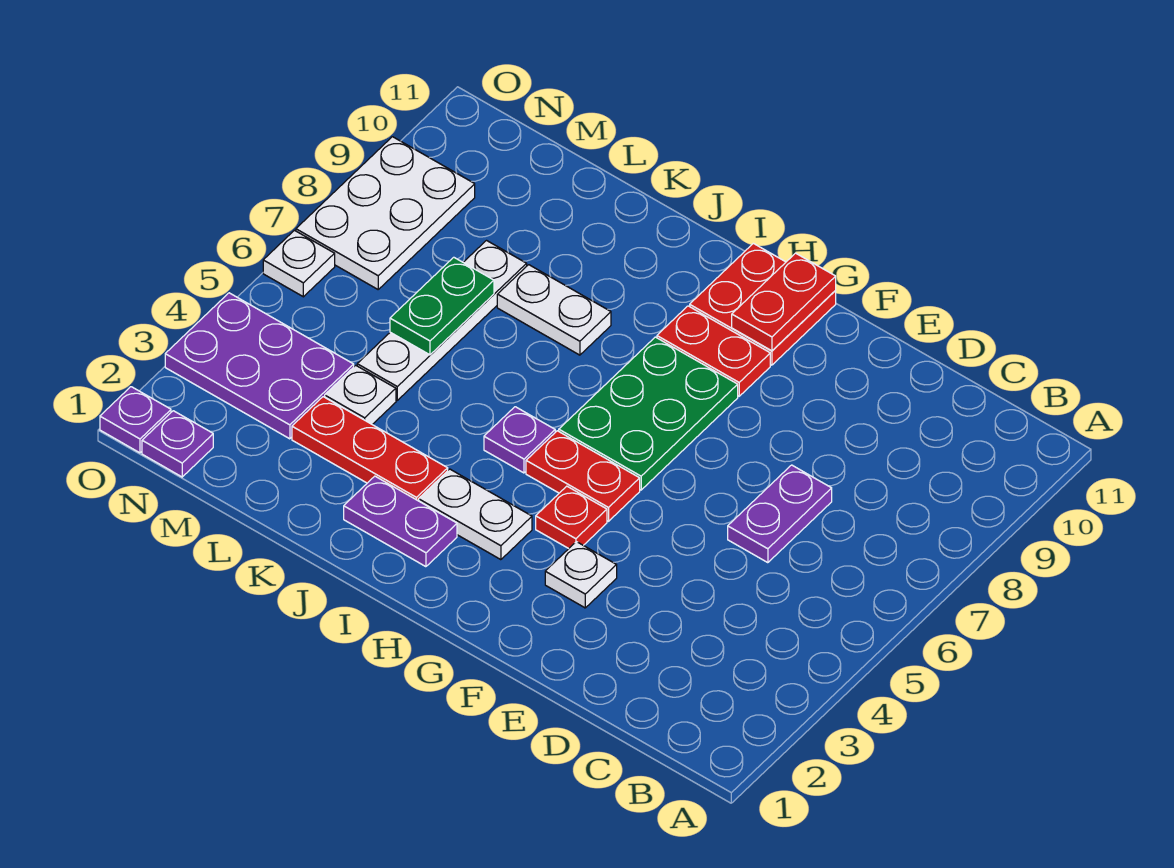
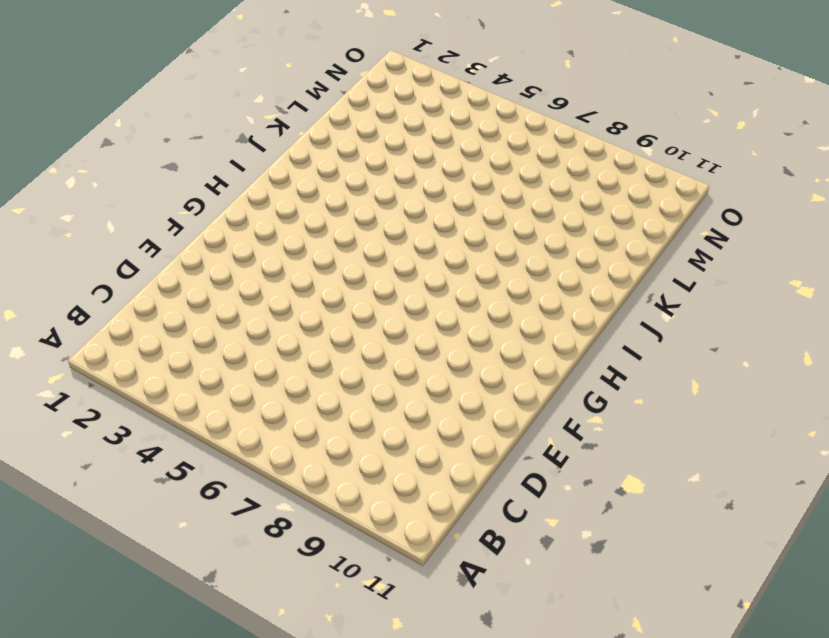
none -> purple plate D6:D7 level 1
none -> white plate F3 level 1
none -> red plate G4 level 1

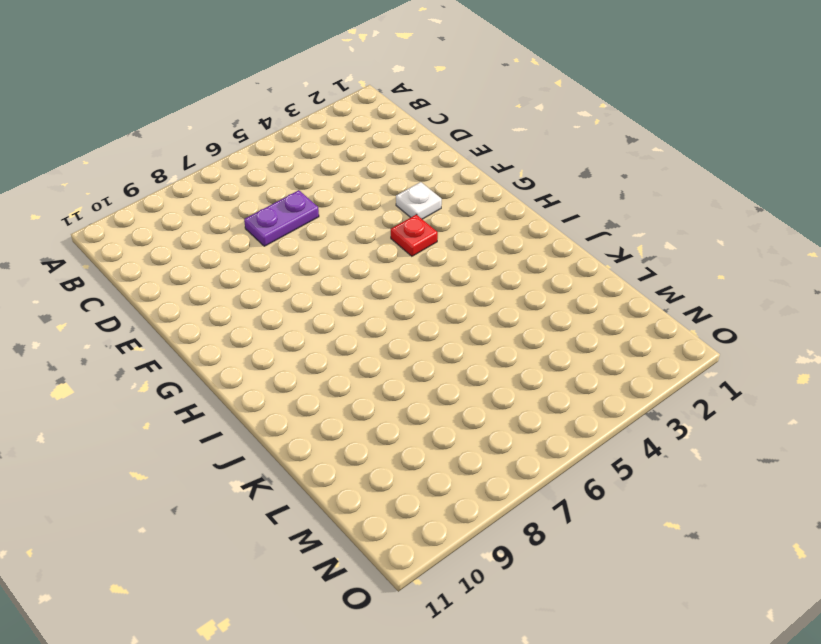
none -> red plate G5:H5 level 1
none -> green plate G6:H8 level 1
none -> red plate G9:H9 level 1

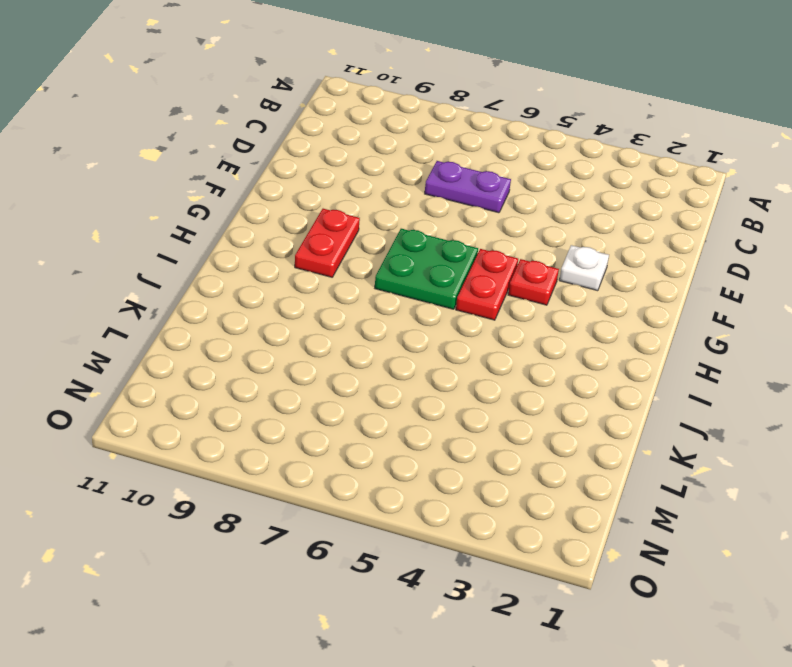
green plate G6:H7 level 1 -> green plate G6:H8 level 1
none -> red plate G10:H11 level 1
none -> white plate H3:I3 level 1
none -> purple plate I2:J2 level 1

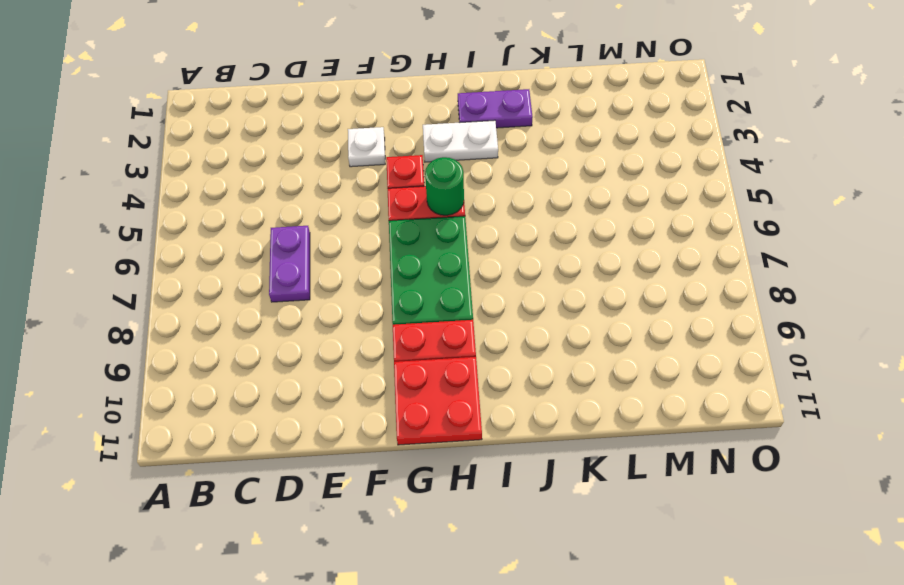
green round brick H5 level 2 -> none
none -> purple plate I5 level 1
none -> red plate J3:L3 level 1
none -> white plate J8:K8 level 1

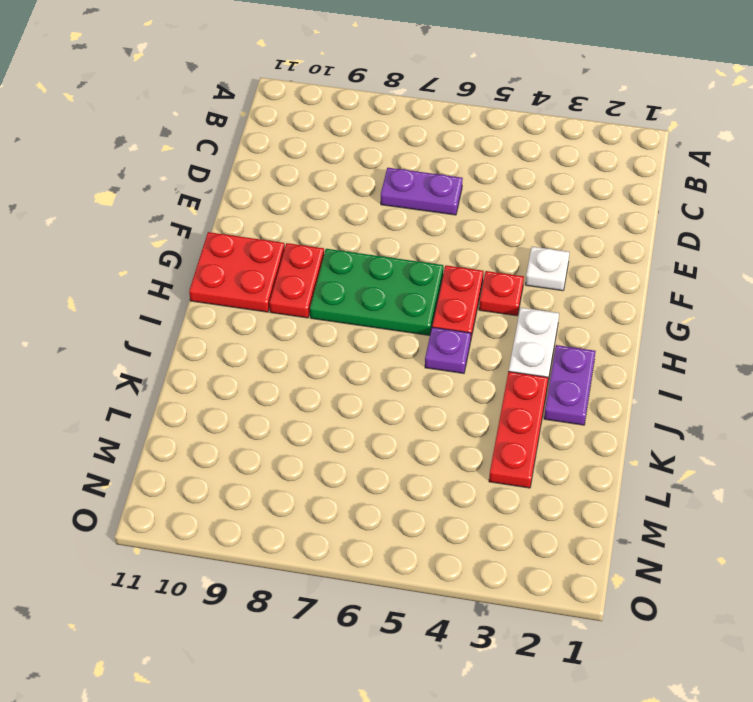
none -> white plate J8:K8 level 1
none -> white plate L4 level 1
none -> white plate L5:L8 level 1

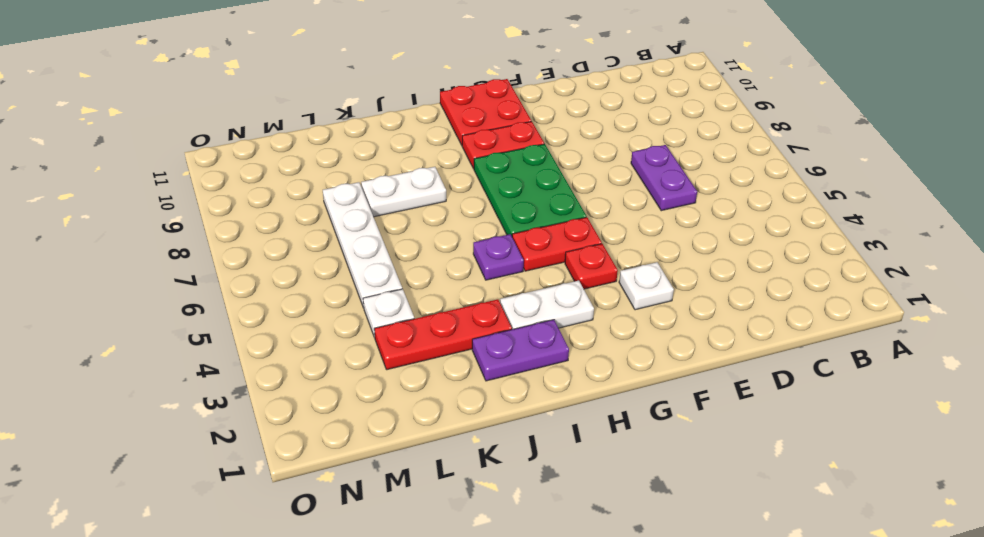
none -> purple plate M3:O4 level 1
none -> purple plate N1 level 1
none -> white plate N7:O9 level 1

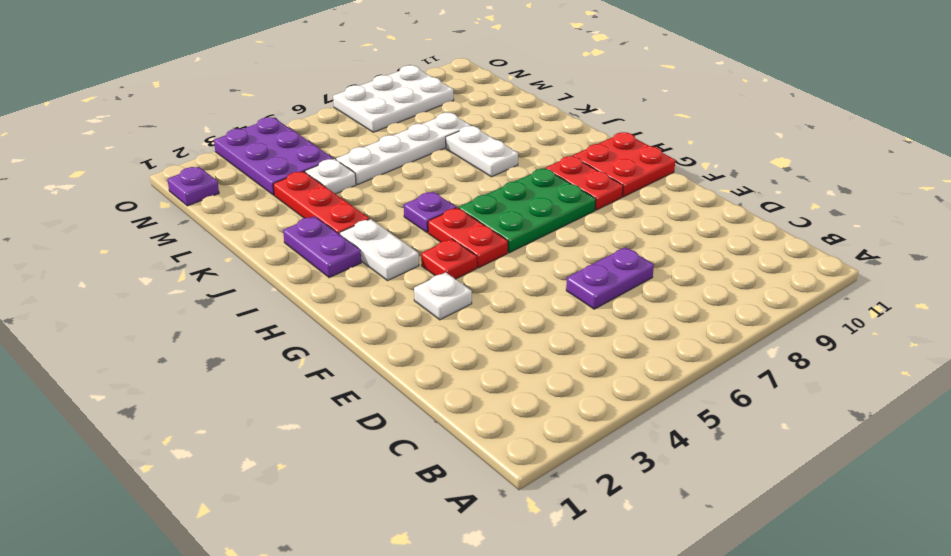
none -> purple plate O1 level 1
none -> white plate O6 level 1
none -> red plate G10:G11 level 2

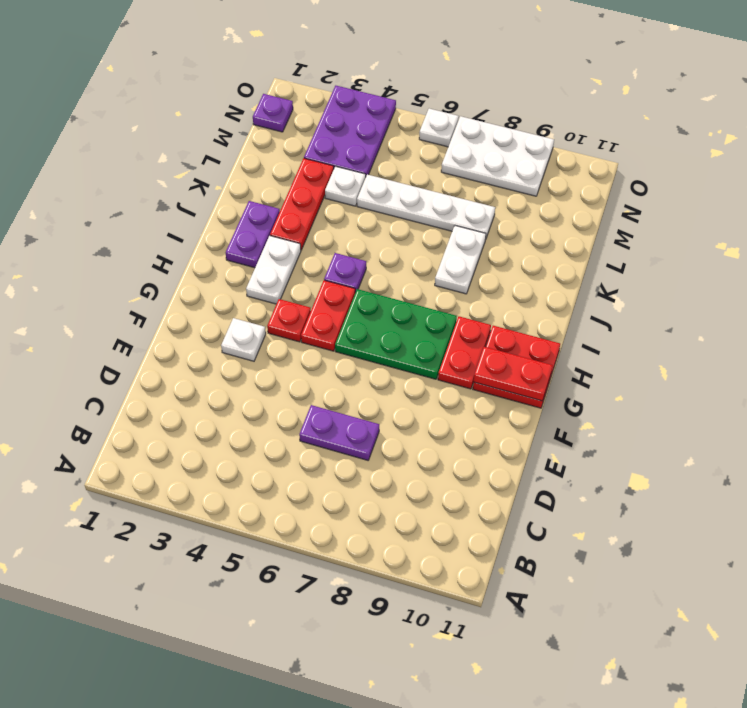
none -> purple plate O1 level 1
none -> green plate L6:L7 level 2

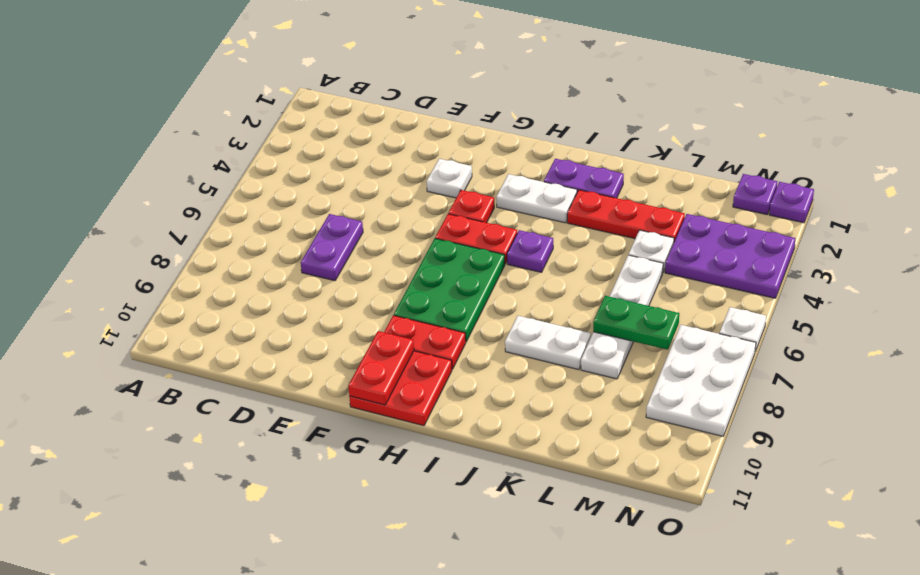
green plate L7:M7 level 2 -> green plate L6:L7 level 2

